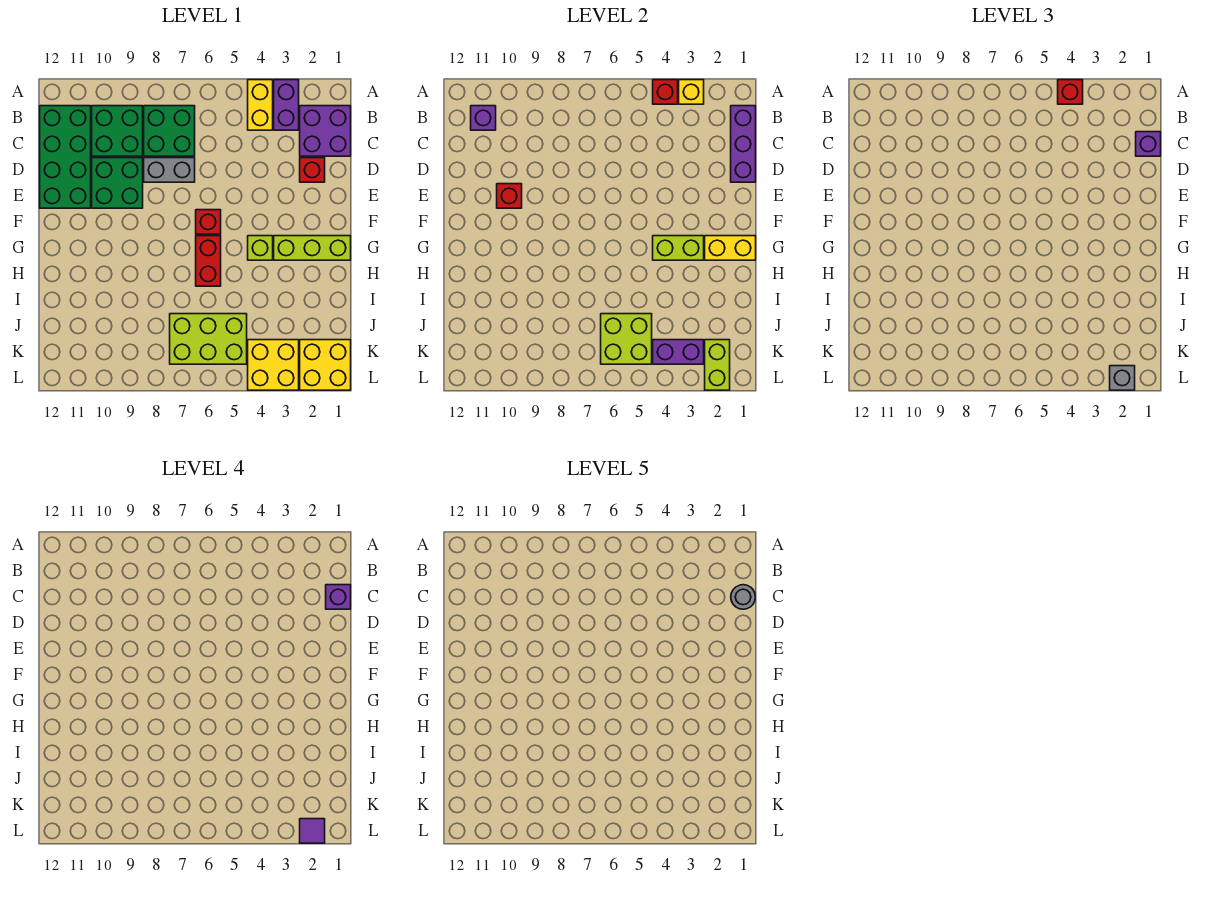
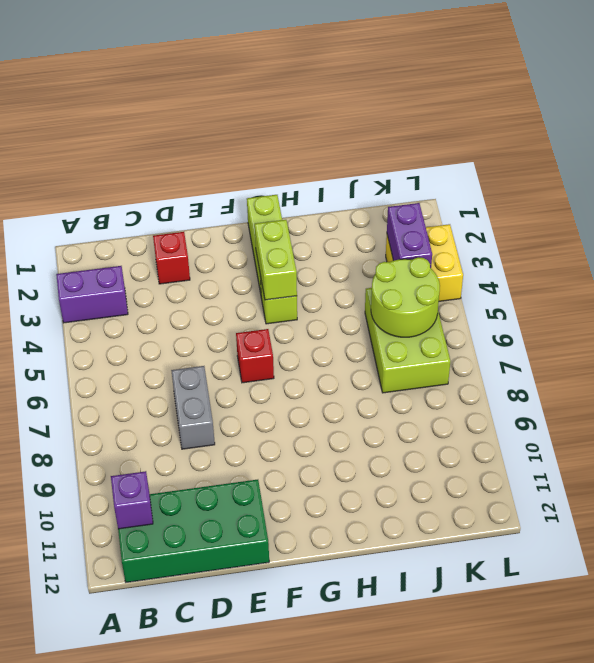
lime round brick J5:K6 level 2 -> lime brick J5:K6 level 2
none -> yellow brick A4:B4 level 1
none -> purple brick B1:C2 level 1
none -> green brick B7:C8 level 1
none -> green brick B9:C10 level 1

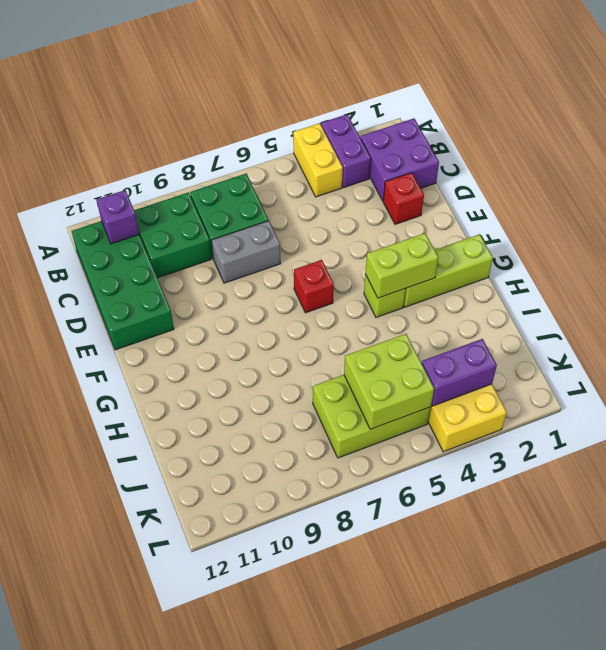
none -> green brick D9:E10 level 1
none -> red brick G6:H6 level 1
none -> yellow brick K1:L2 level 1
none -> yellow brick A3 level 2

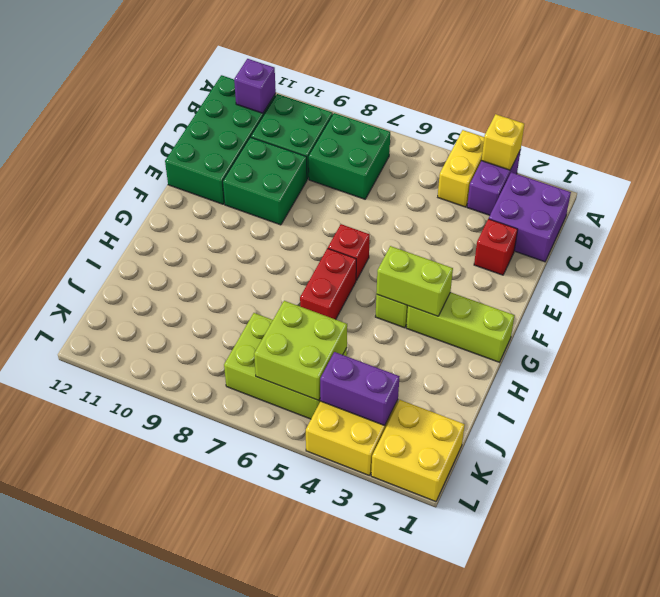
none -> grey brick D7:D8 level 1
none -> red brick A4 level 2
none -> purple brick B1:D1 level 2
none -> red brick E10 level 2

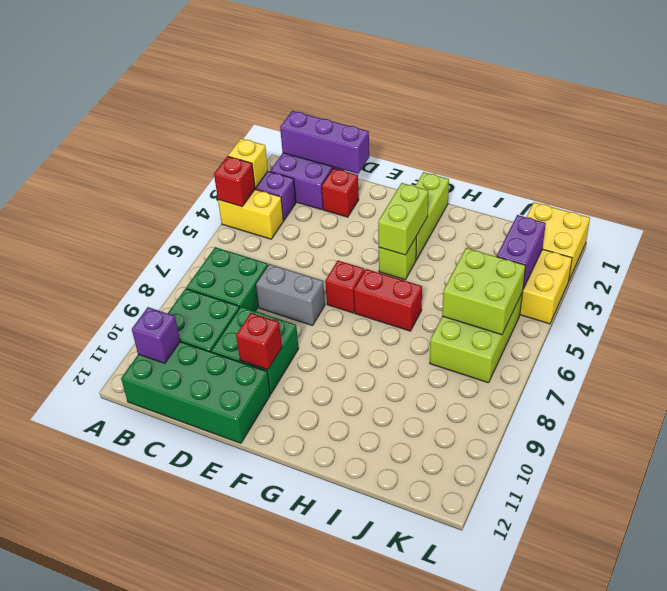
grey brick D7:E7 level 1 -> grey brick D7:D8 level 1
none -> yellow brick G1:G2 level 2
none -> lime brick K2:L2 level 2
none -> red brick A4 level 3
none -> purple brick C1 level 3

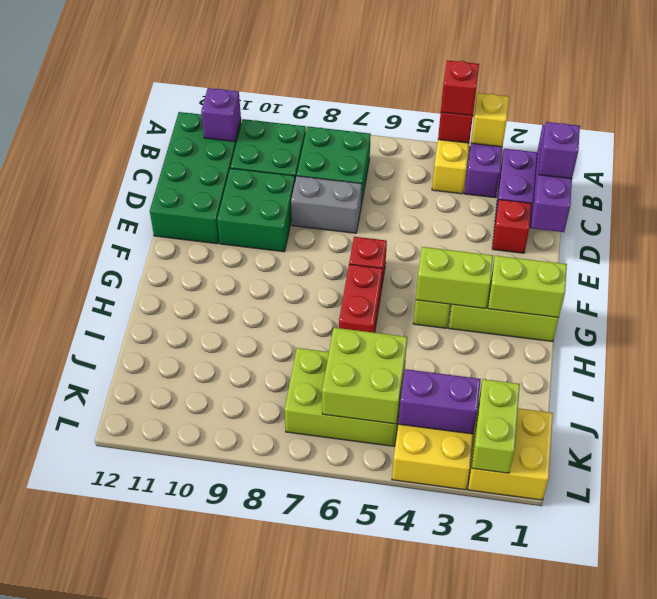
lime brick G1:G2 level 2 -> yellow brick G1:G2 level 2
none -> red brick E10 level 2
none -> grey brick L2 level 3
none -> purple brick C1 level 4
none -> purple tile L2 level 4

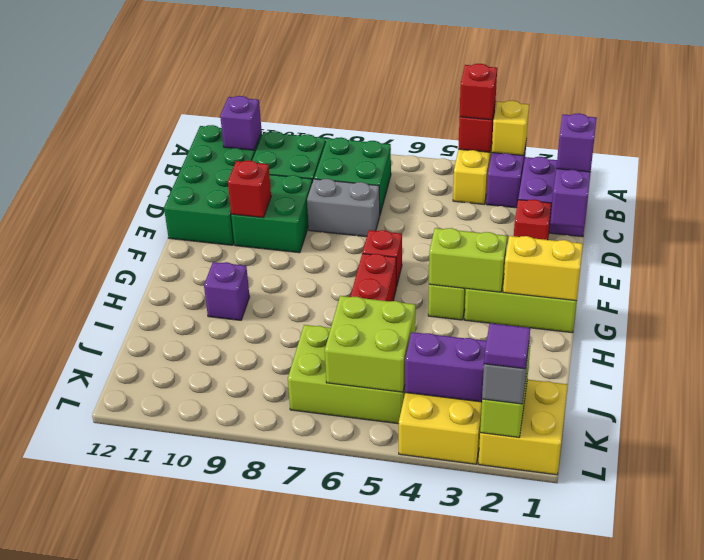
purple brick H10 level 1 -> purple brick C1 level 4
none -> grey round brick C1 level 5

